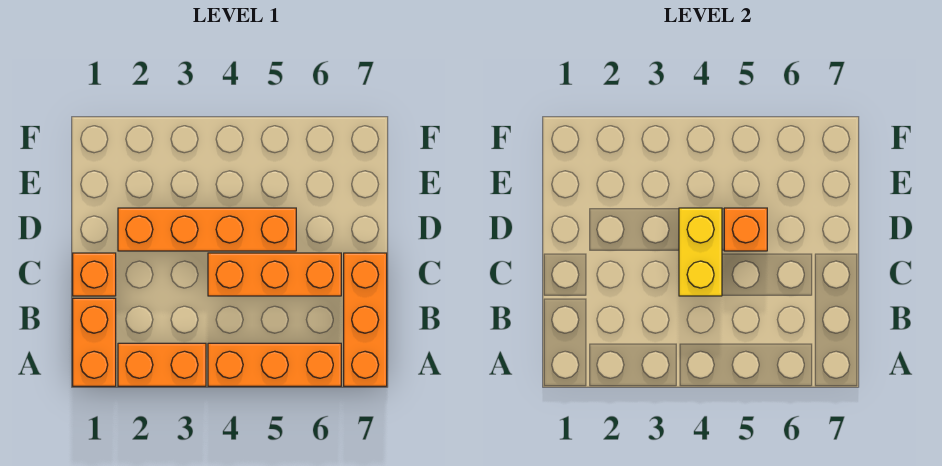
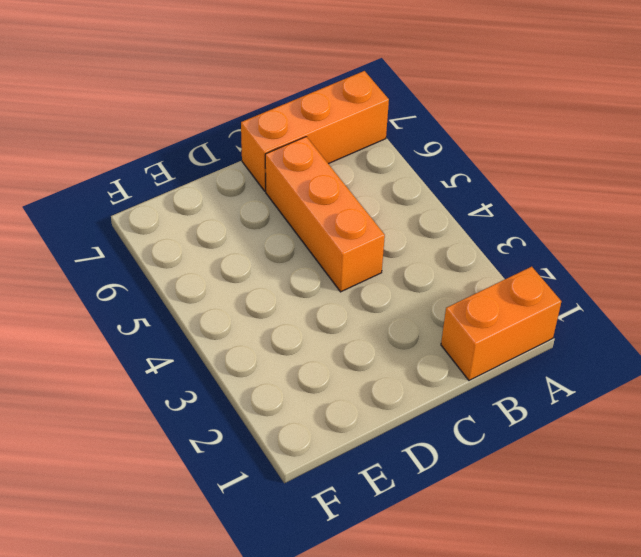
none -> orange brick A2:A3 level 1
none -> orange brick A4:A6 level 1

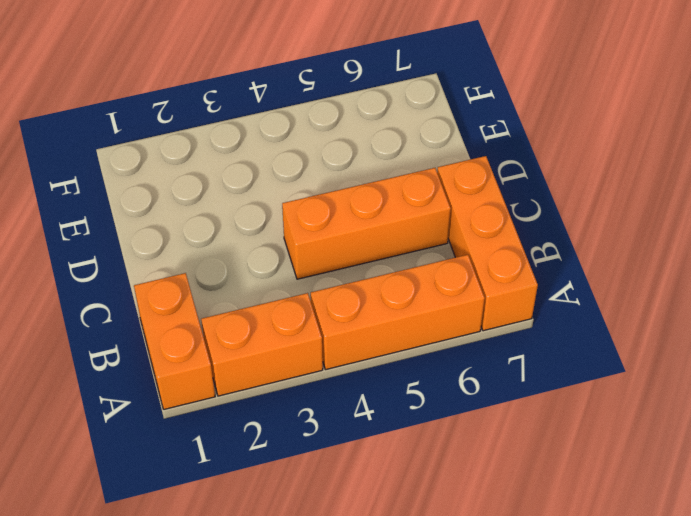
none -> orange brick C1 level 1
none -> orange brick D2:D5 level 1

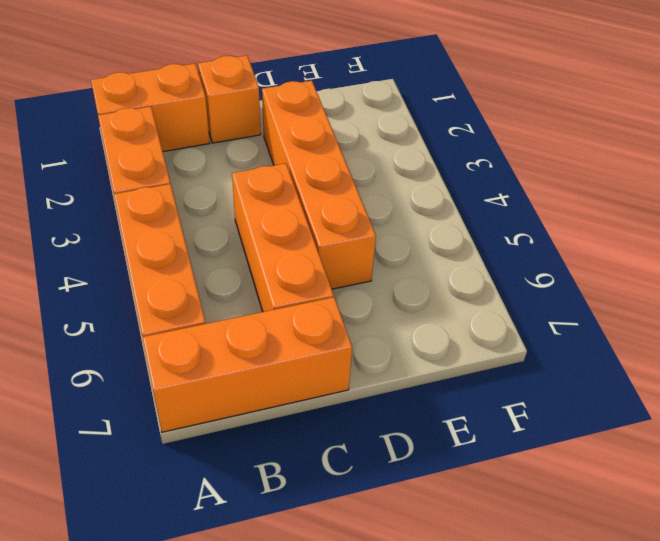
none -> yellow brick C4:D4 level 2
none -> orange brick D5 level 2

